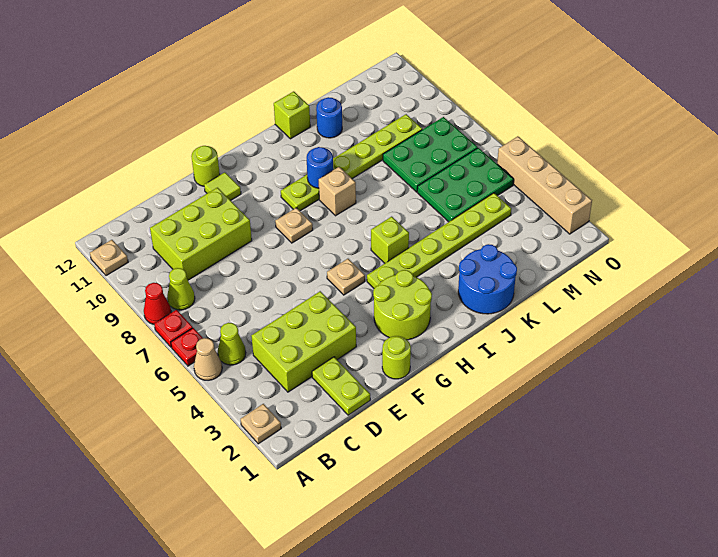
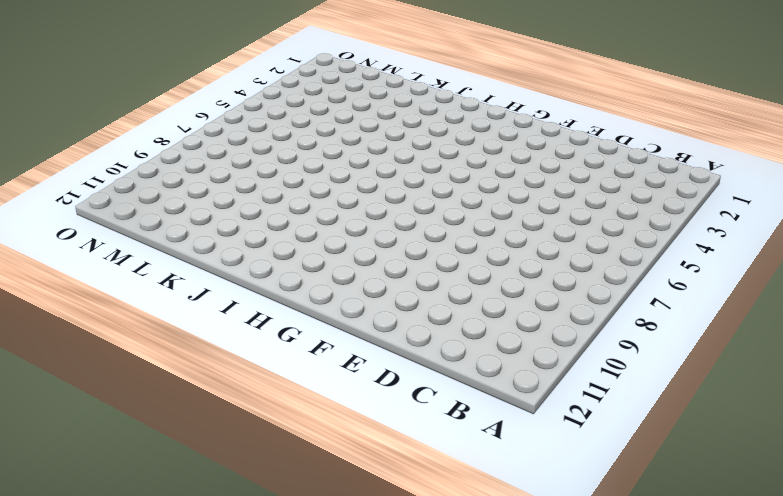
none -> tan plate A2 level 1
none -> tan cone A5 level 1
none -> red plate A6 level 1

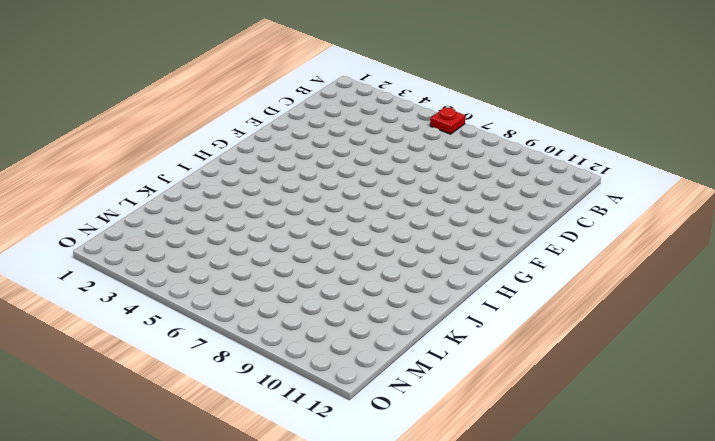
none -> tan plate A2 level 1
none -> tan cone A5 level 1
none -> red plate A7 level 1

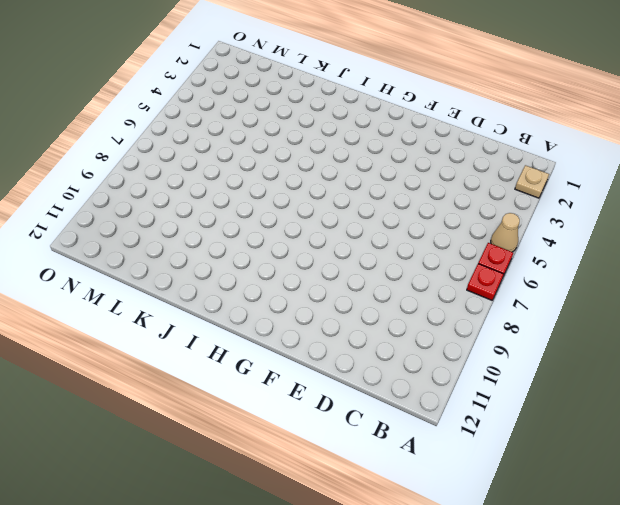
none -> red cone A8 level 1
none -> tan plate A11 level 1
none -> lime cone B5 level 1

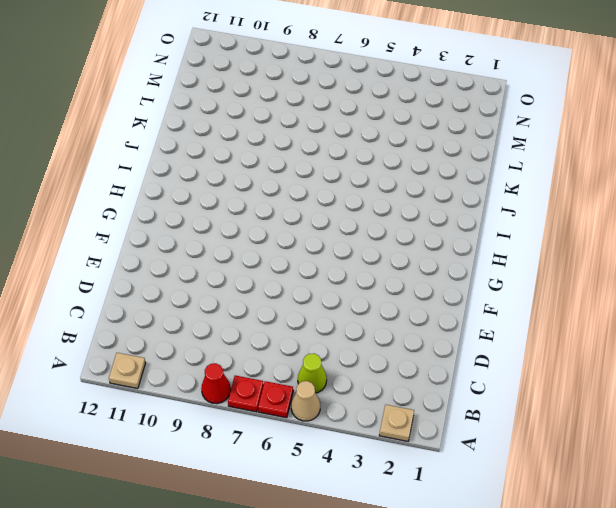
none -> lime cone B8 level 1
none -> lime brick C3:E4 level 1
none -> lime brick C9:E10 level 1

